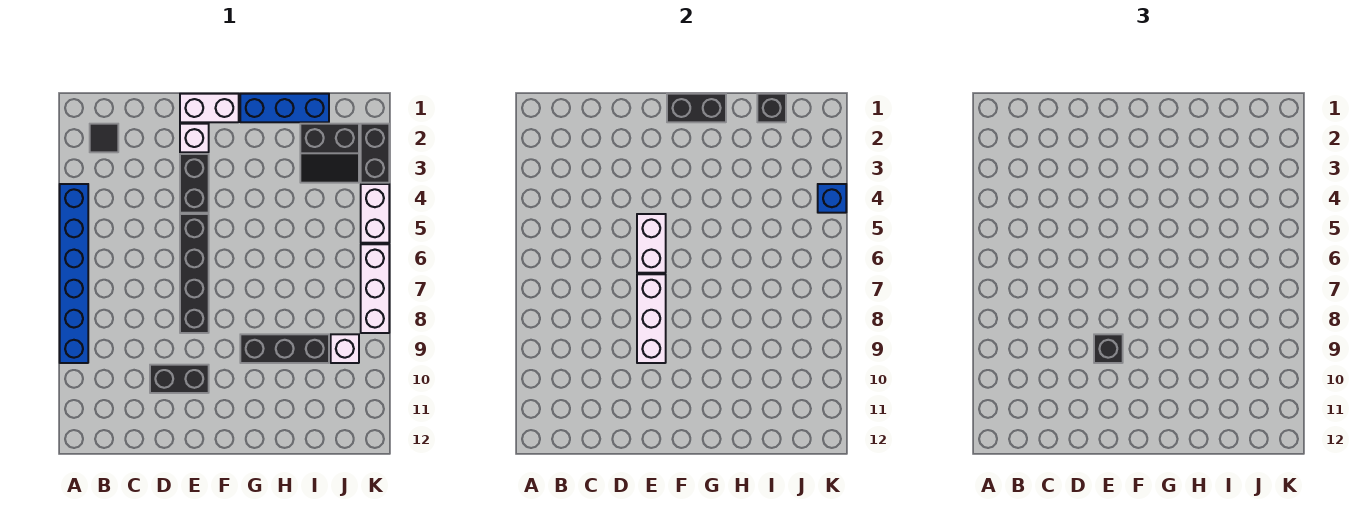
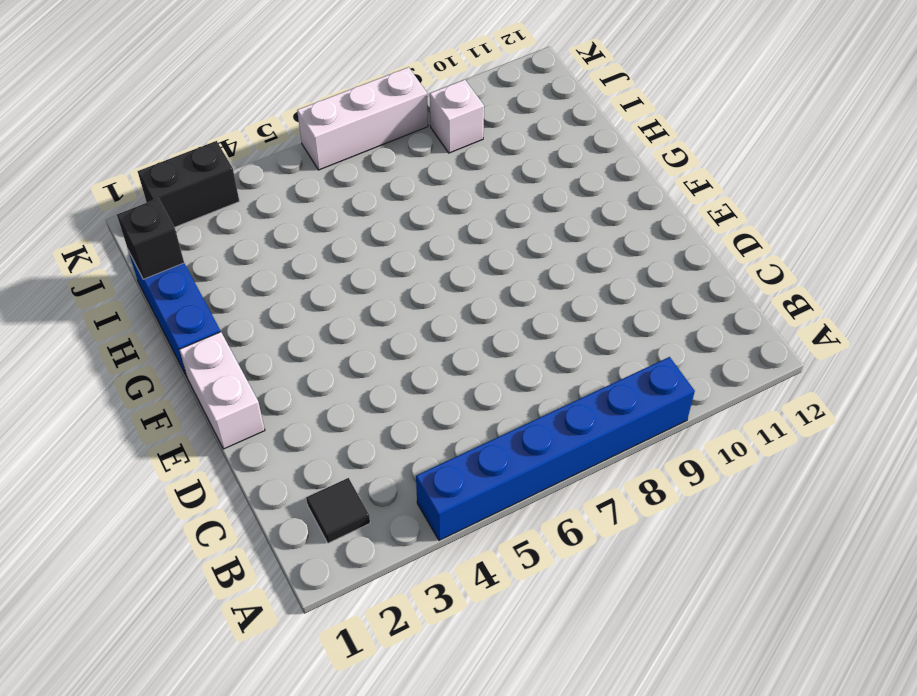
none -> black brick D10:E10 level 1
none -> white brick E2 level 1
none -> black brick E3:E4 level 1

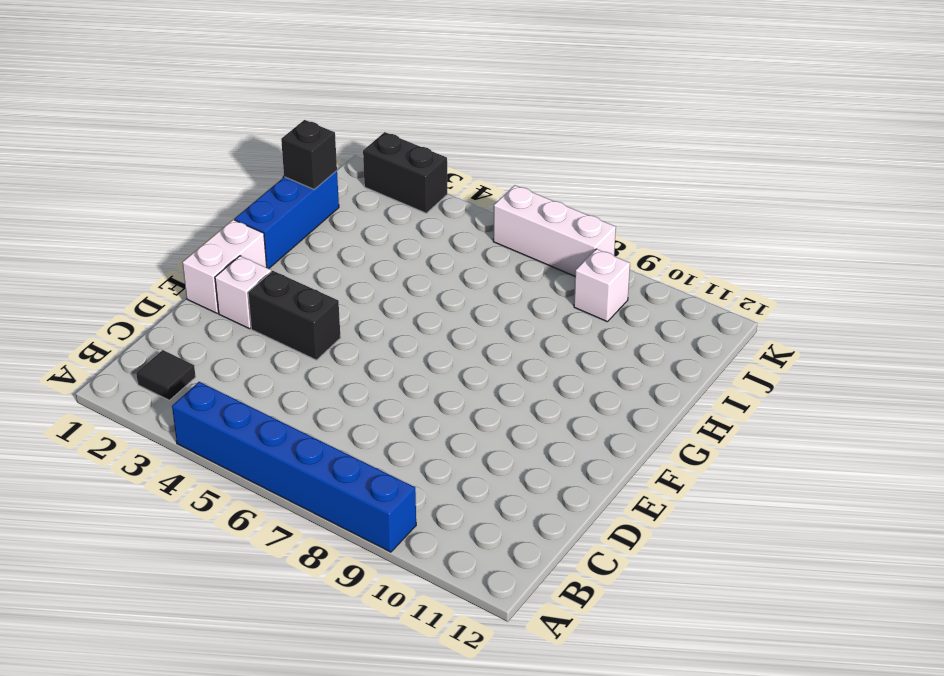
none -> black brick D10:E10 level 1
none -> black brick E5:E8 level 1
none -> black brick G9:I9 level 1

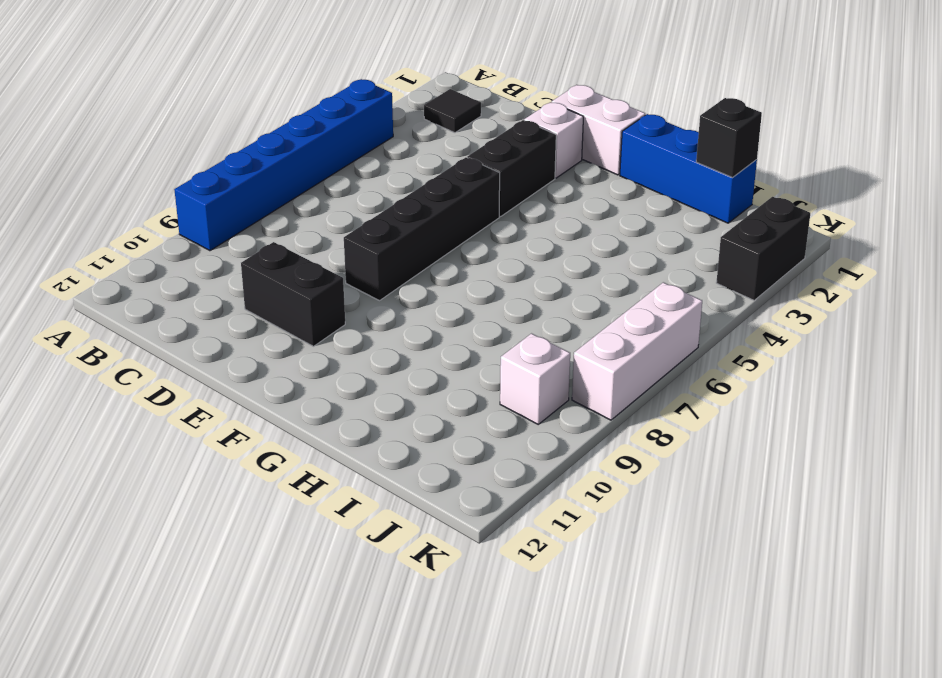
none -> black brick G9:I9 level 1
none -> black slope I2:J3 level 1 top 2
none -> white brick K4:K5 level 1

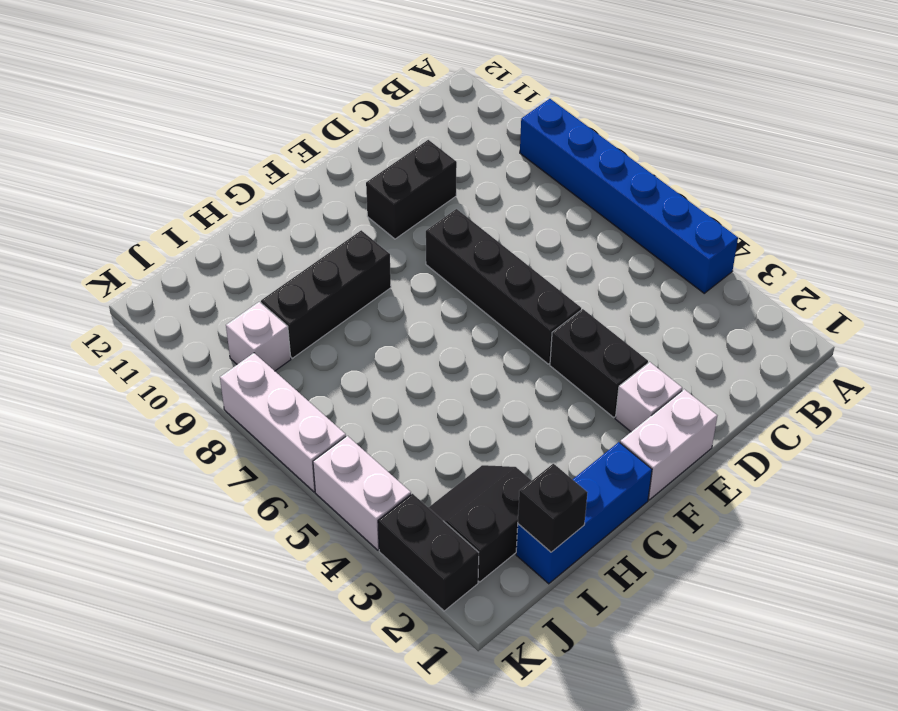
none -> black tile B2 level 1
none -> white brick E5:E6 level 2
none -> white brick E7:E9 level 2

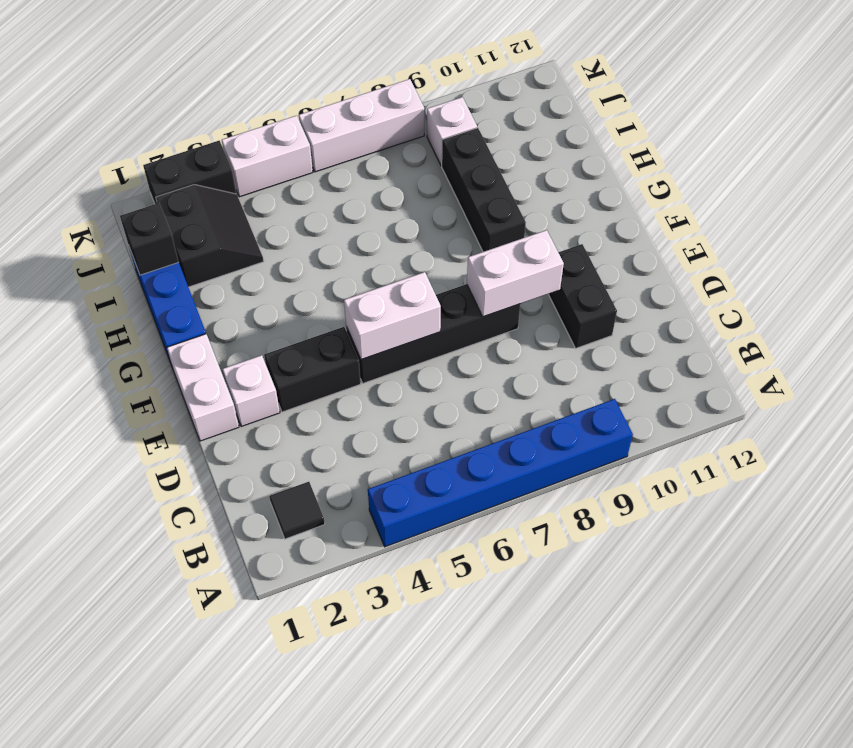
white brick E8:E9 level 2 -> white brick E7:E9 level 2
none -> black brick F1:G1 level 2
none -> blue brick K4 level 2
none -> black brick E9 level 3

